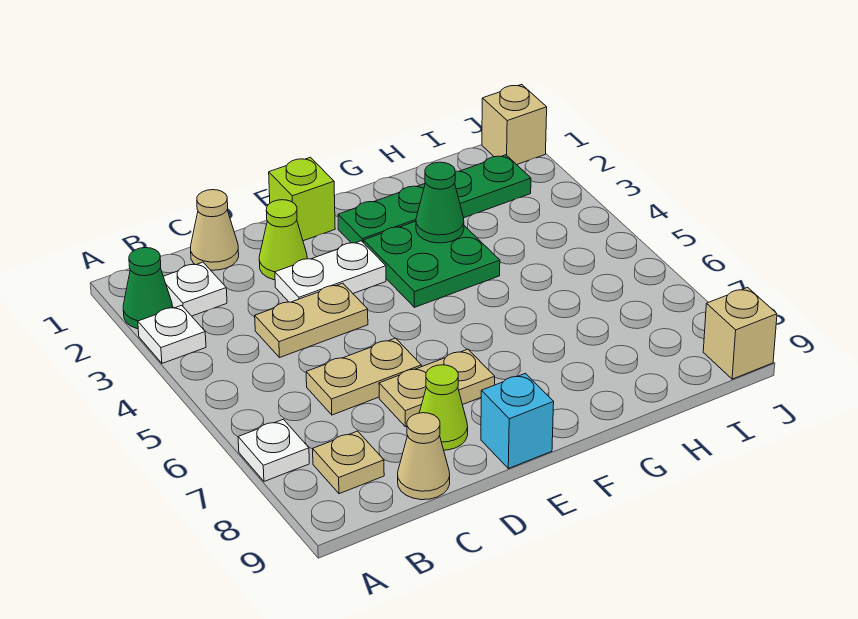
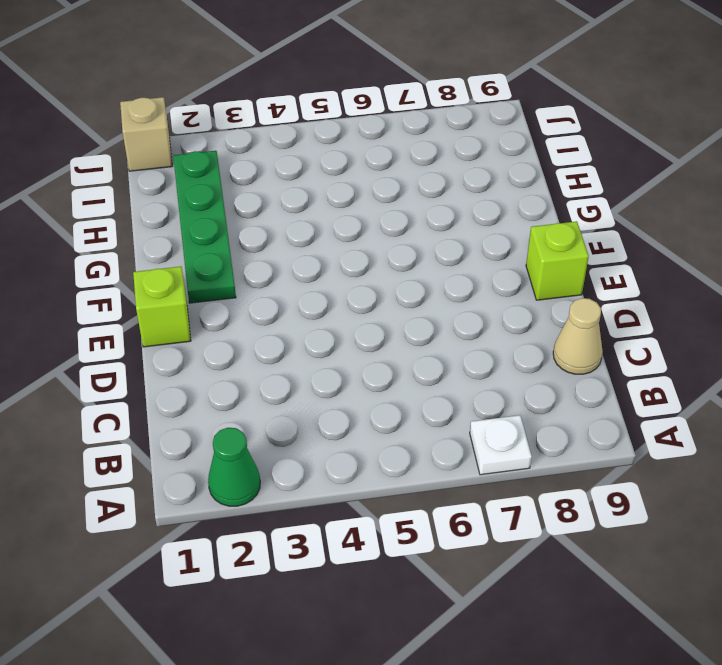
lime brick E9 level 1 -> cyan brick E9 level 1
none -> white plate A3 level 1
none -> white plate B2 level 1
none -> tan plate B8 level 1

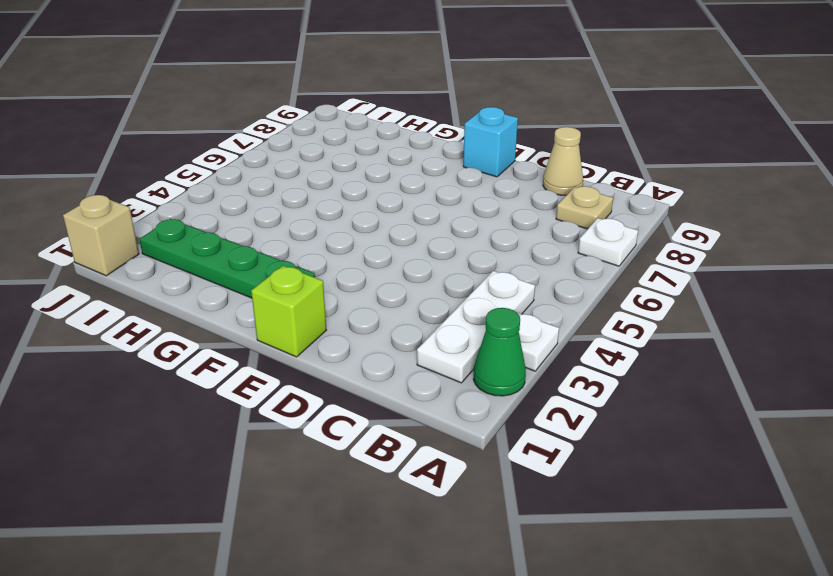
white plate B2:B4 level 1 -> white plate B2 level 1
none -> tan cone C1 level 1
none -> tan plate C4:D4 level 1
none -> tan plate C6:D6 level 1

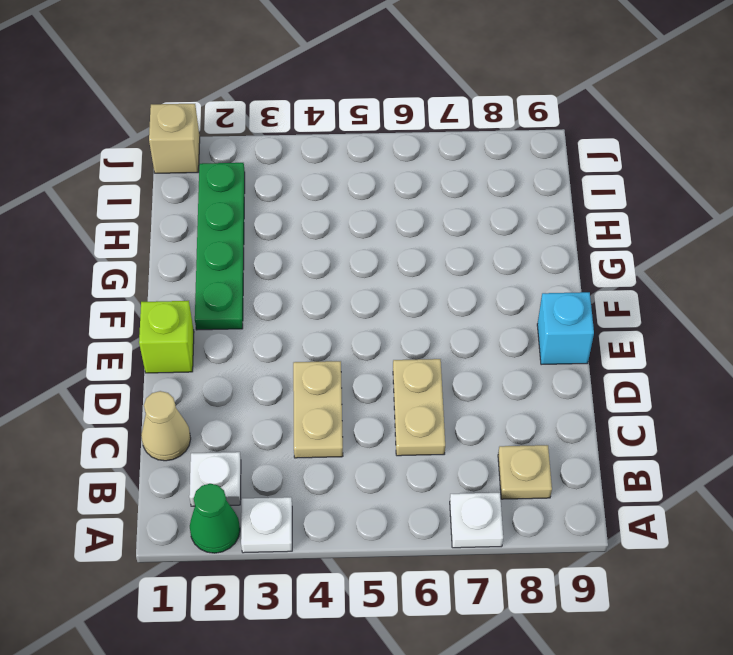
none -> tan cone C9 level 1
none -> lime cone D2 level 1
none -> white plate D3:E3 level 1

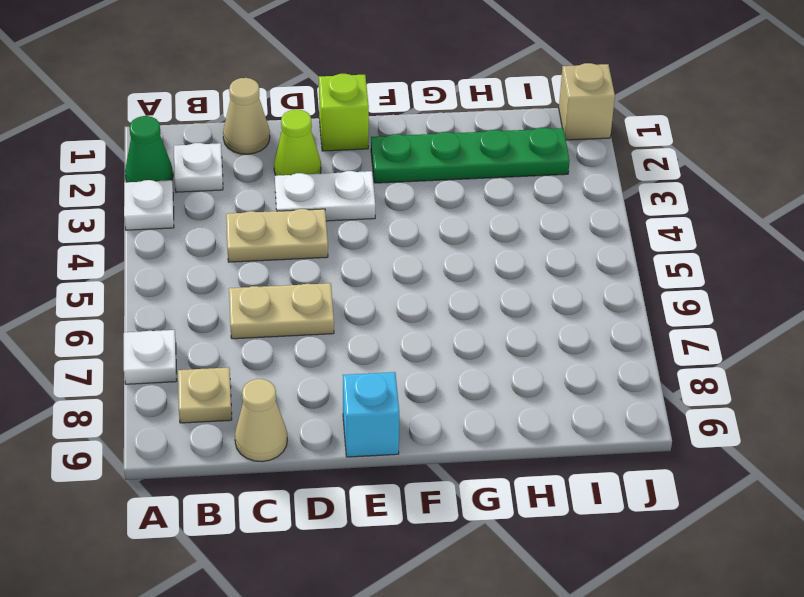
none -> tan plate D7:E7 level 1
none -> lime cone D8 level 1
none -> green plate F3:G4 level 1

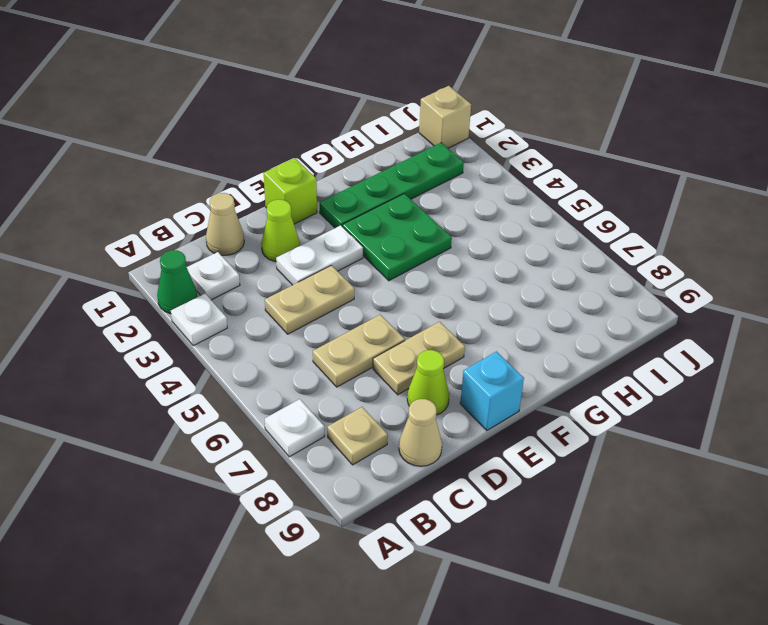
none -> tan brick J9 level 1
none -> green cone G3 level 2

